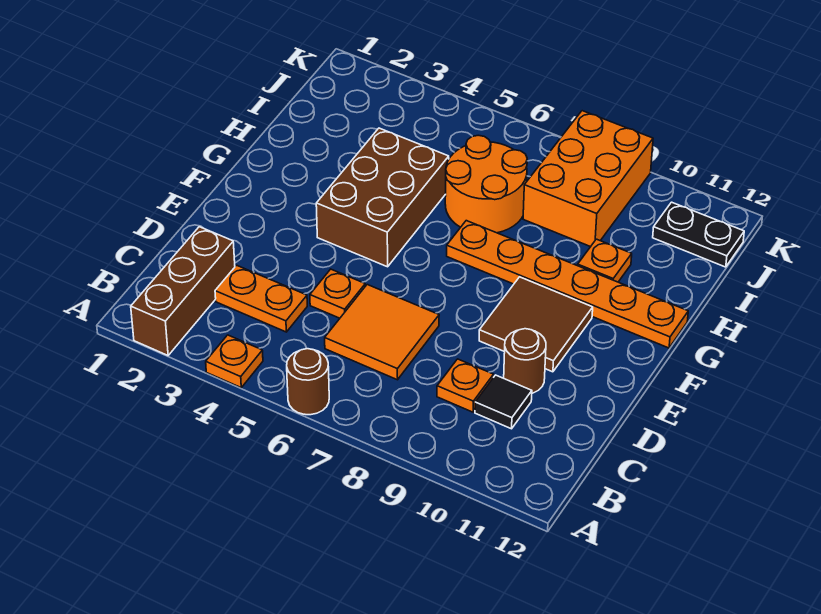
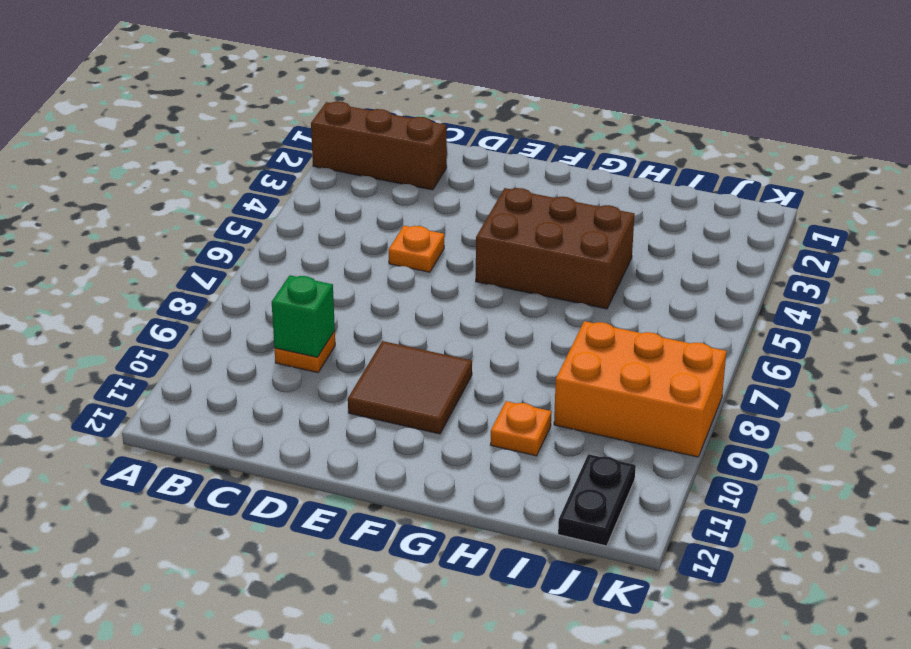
green brick C9 level 2 -> none
none -> orange plate A4 level 1
none -> brown round brick A6 level 1
none -> orange plate C3:C4 level 1

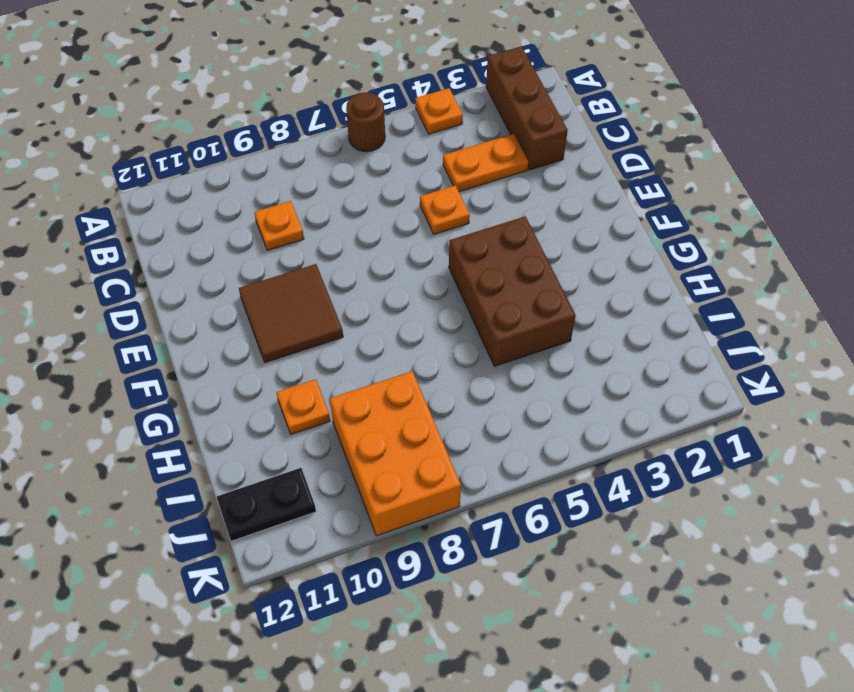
none -> orange tile C6:D7 level 1
none -> black tile C10 level 1
none -> brown round brick D10 level 1

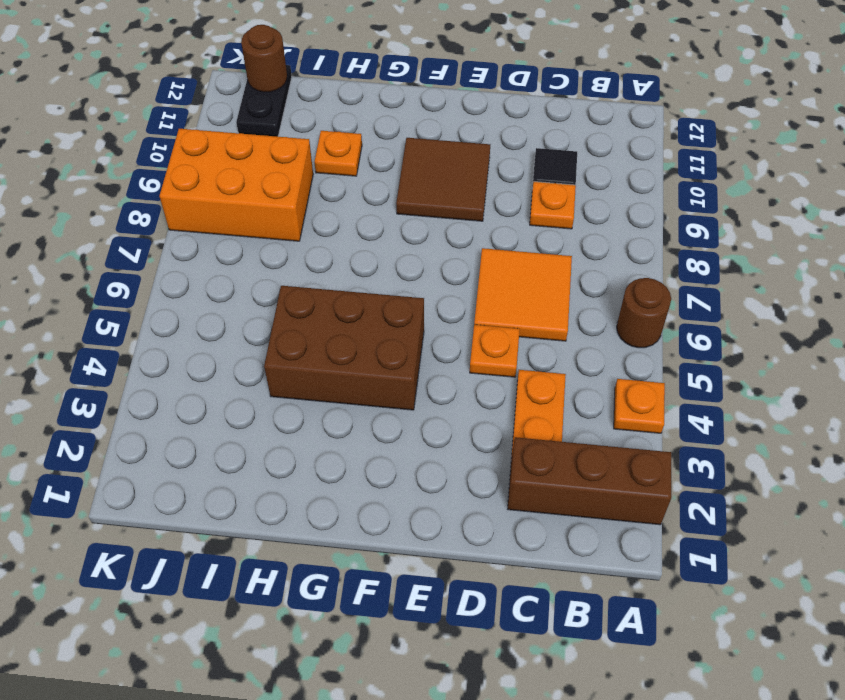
brown round brick J12 level 2 -> brown round brick D10 level 1
none -> orange plate G7:G12 level 1
none -> orange round brick H6:I7 level 1

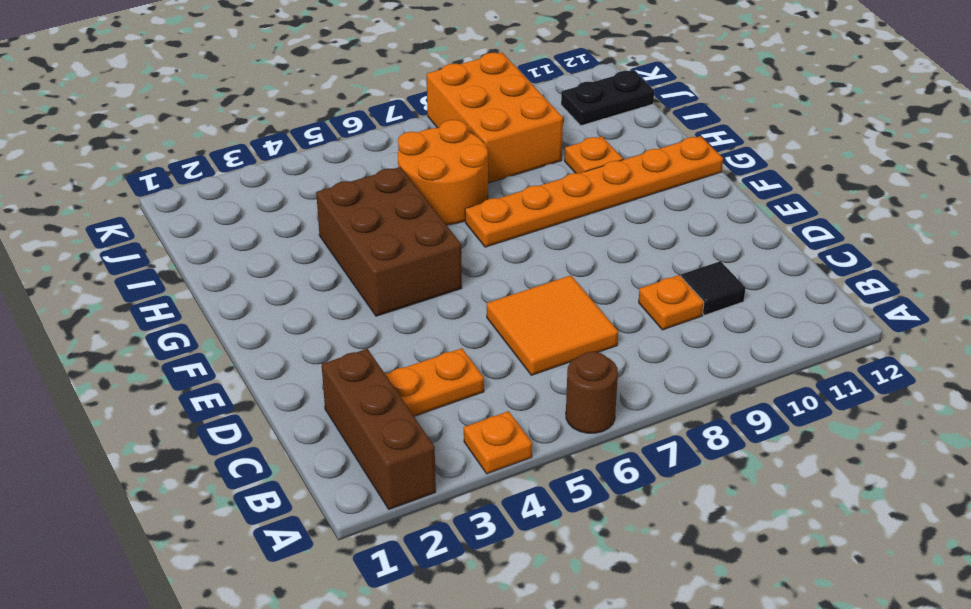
none -> orange plate D5 level 1
none -> brown round brick D10 level 1
none -> brown tile E9:F10 level 1

